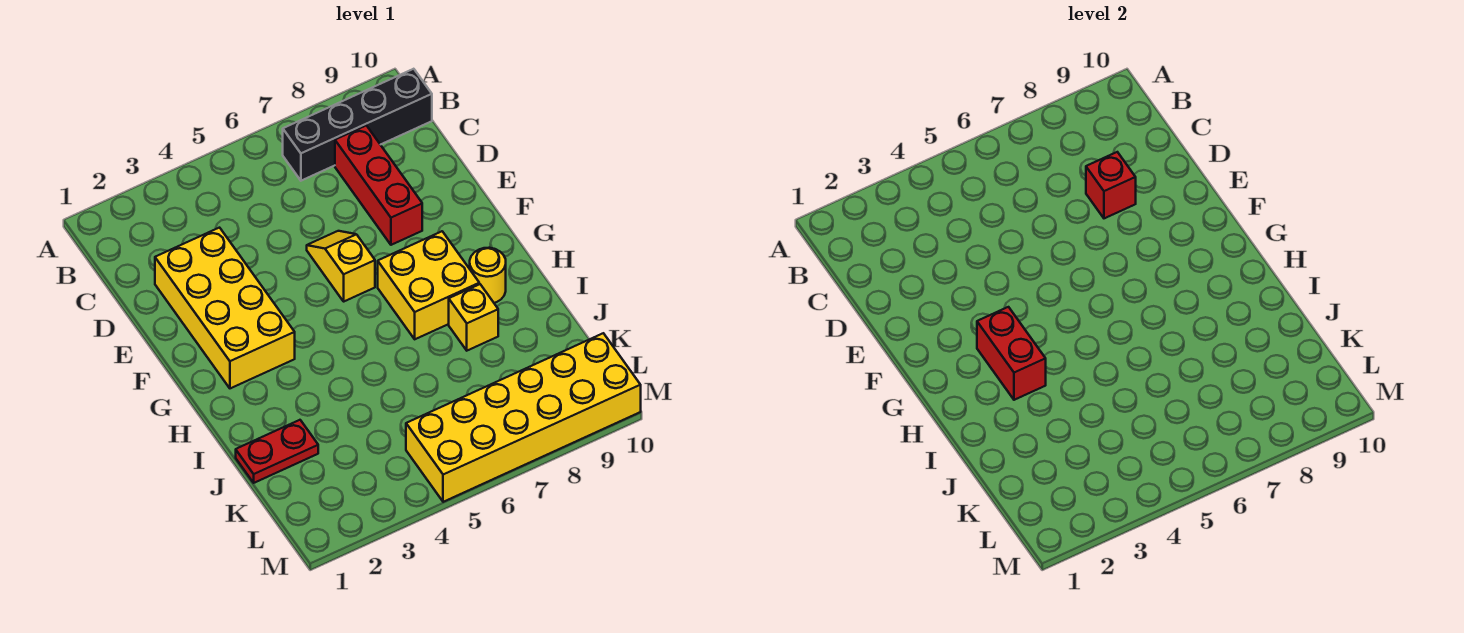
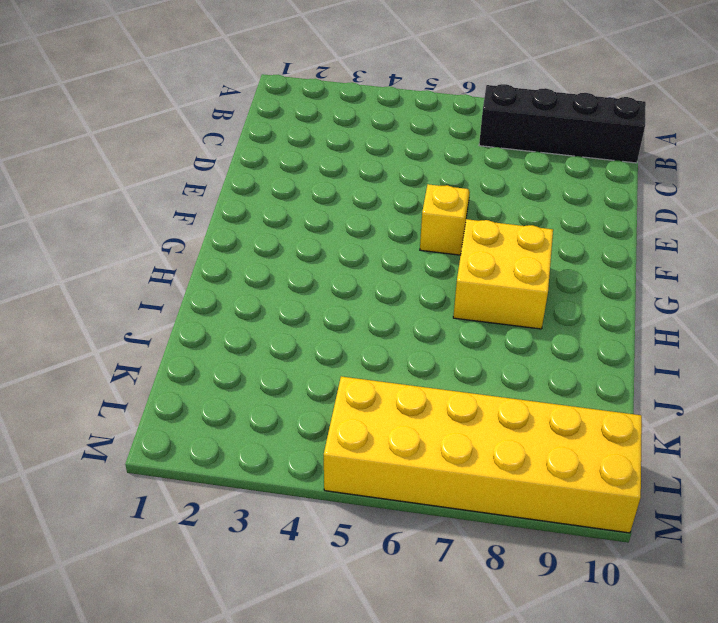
none -> red brick C8:E8 level 1
none -> yellow brick D2:G3 level 1

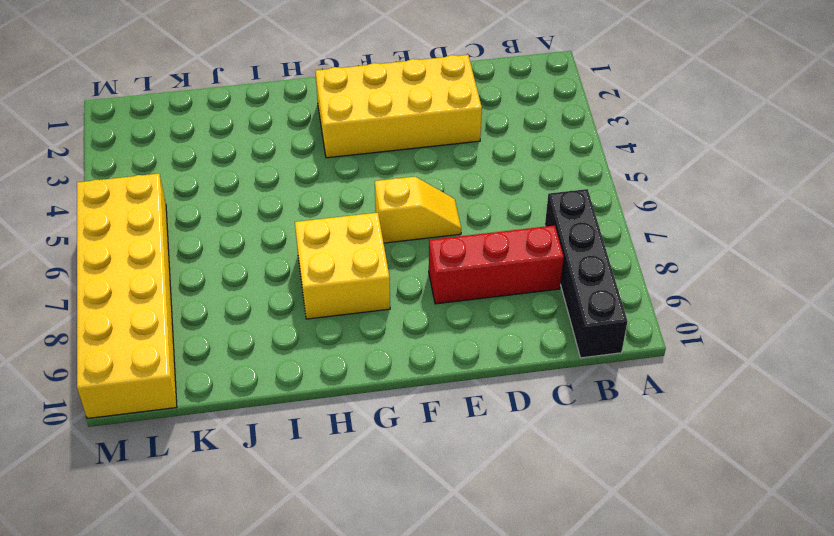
none -> yellow round brick H9 level 1
none -> yellow brick I8 level 1

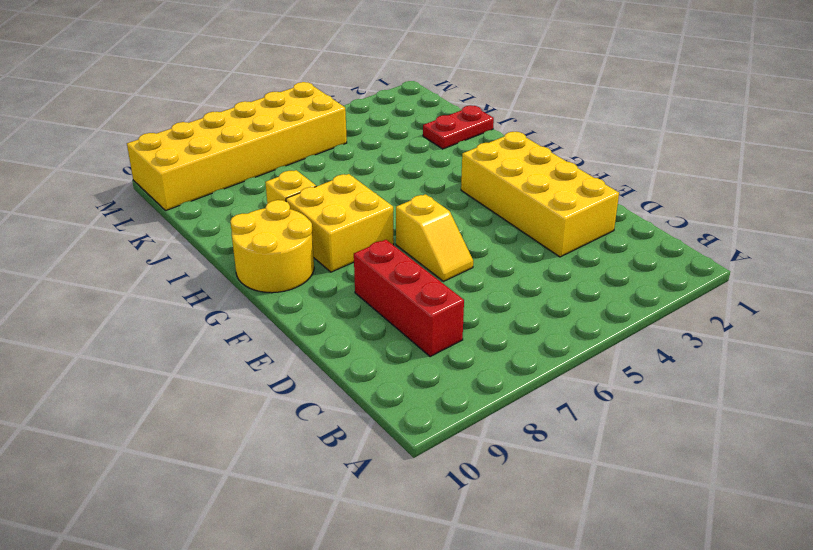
yellow round brick G9:H10 level 1 -> yellow round brick H9 level 1
none -> black brick B7:B10 level 1
none -> red brick D8 level 2

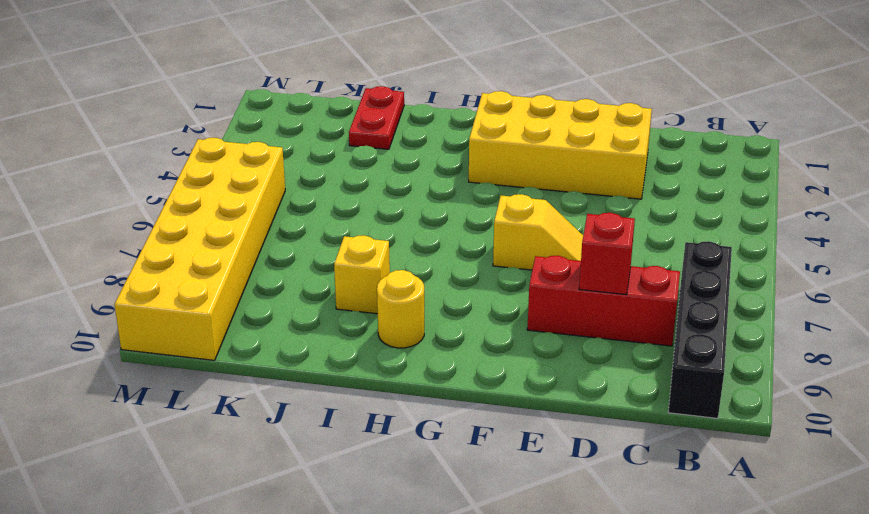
none -> yellow brick G7:H8 level 1
none -> red brick G3:H3 level 2

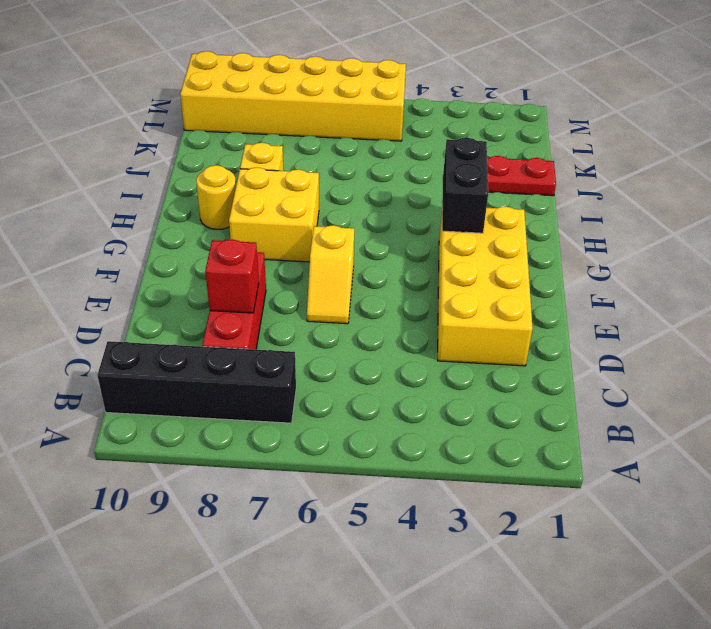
black brick G3:H3 level 2 -> red brick G3:H3 level 2

